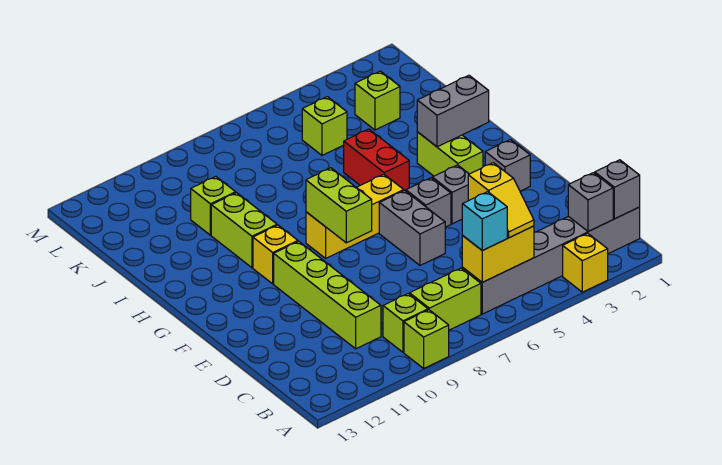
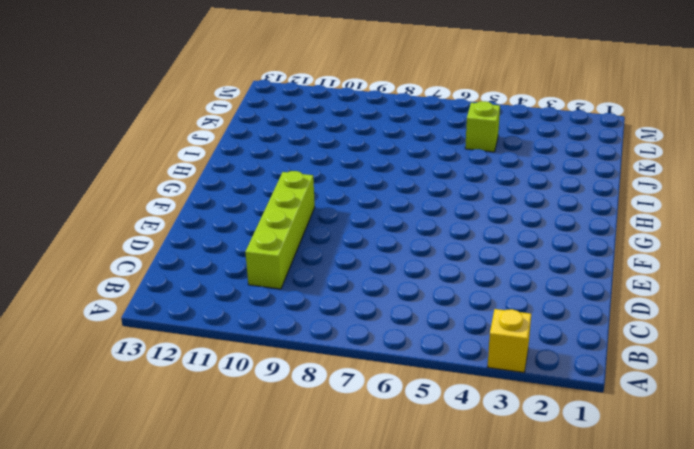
none -> lime brick A9 level 1
none -> grey brick B1:B6 level 1
none -> lime brick B7:B8 level 1

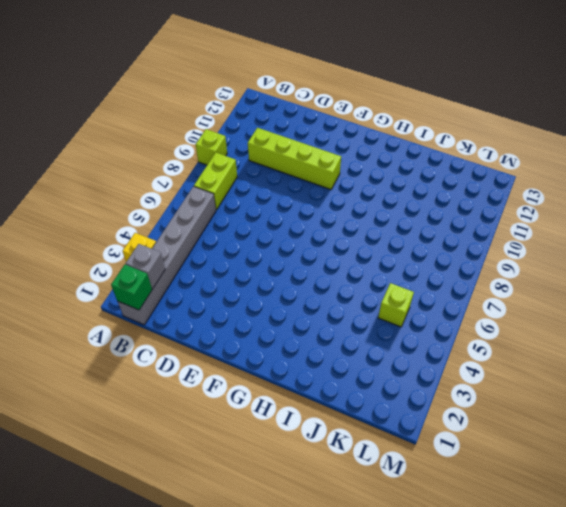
green brick B1 level 2 -> grey brick B1 level 2
none -> lime brick B9 level 1
none -> grey brick E6:F6 level 1
none -> grey brick F2 level 1

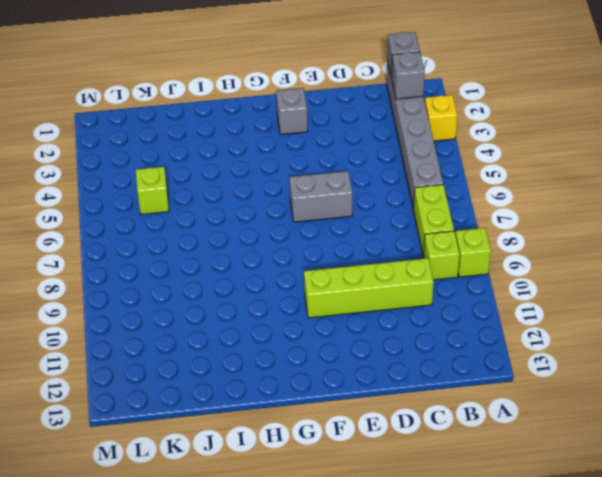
none -> grey brick F4 level 1
none -> grey brick F5 level 1
none -> lime brick G3:H3 level 1

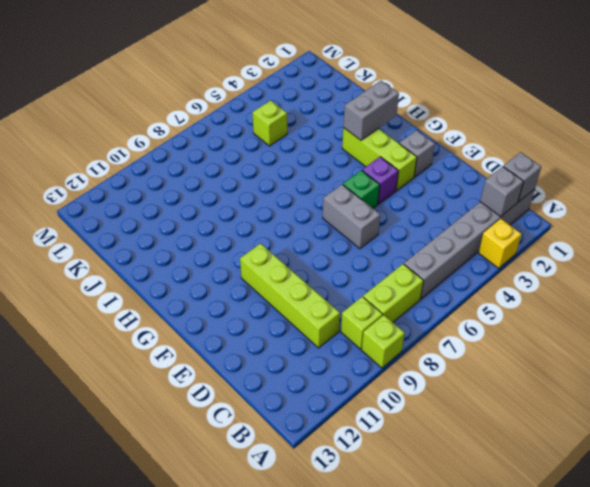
lime brick F3:H3 level 1 -> lime brick G3:H3 level 1
purple brick F4 level 1 -> grey brick F4 level 1
green brick F5 level 1 -> grey brick F5 level 1
none -> yellow brick G6:G8 level 1
none -> yellow brick G10 level 1
none -> red brick H5:I5 level 1

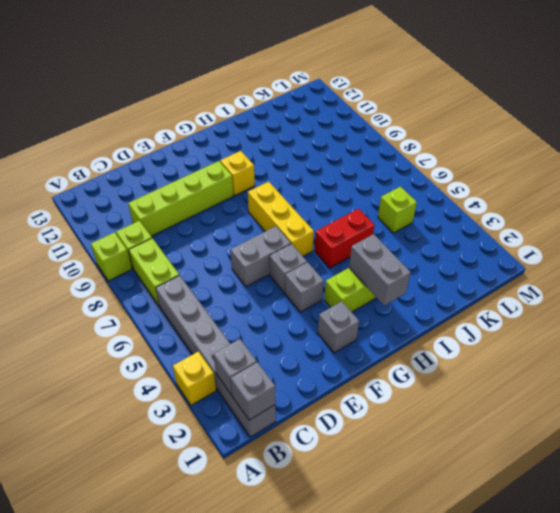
none -> lime brick H10:I10 level 1
none -> lime brick J10 level 1
none -> lime brick K3 level 1

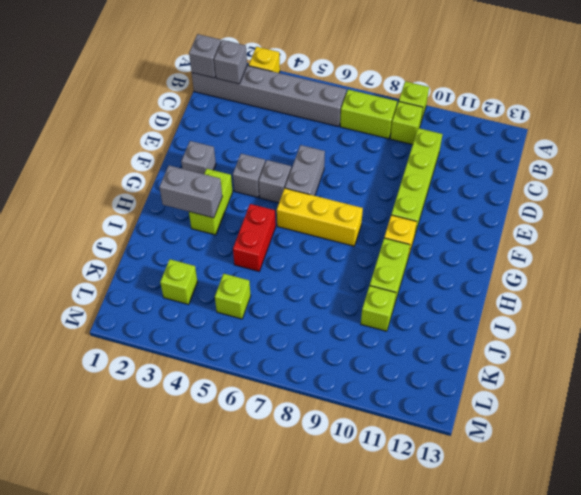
none -> yellow brick B5:B6 level 2
none -> lime brick F8:G8 level 2
none -> yellow slope B5:C5 level 3 top C

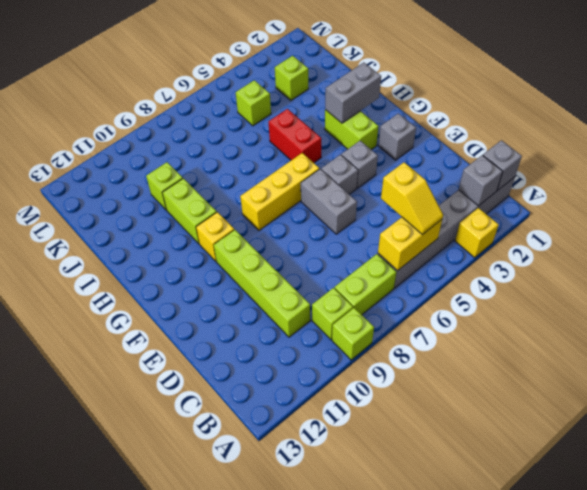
none -> lime brick F8:G8 level 2
none -> cyan brick B6 level 3

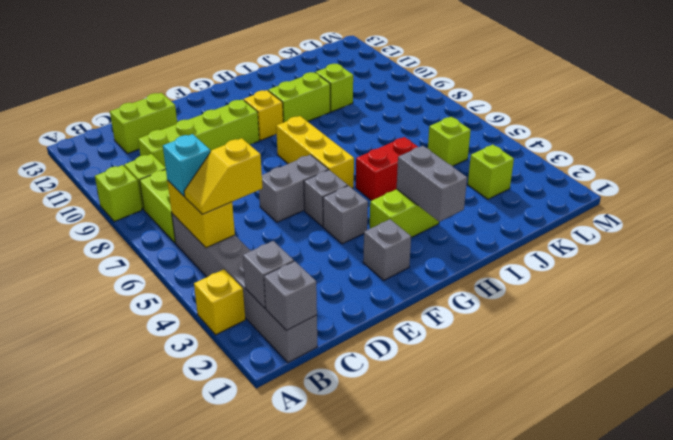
lime brick C12:D12 level 1 -> lime brick F8:G8 level 2

